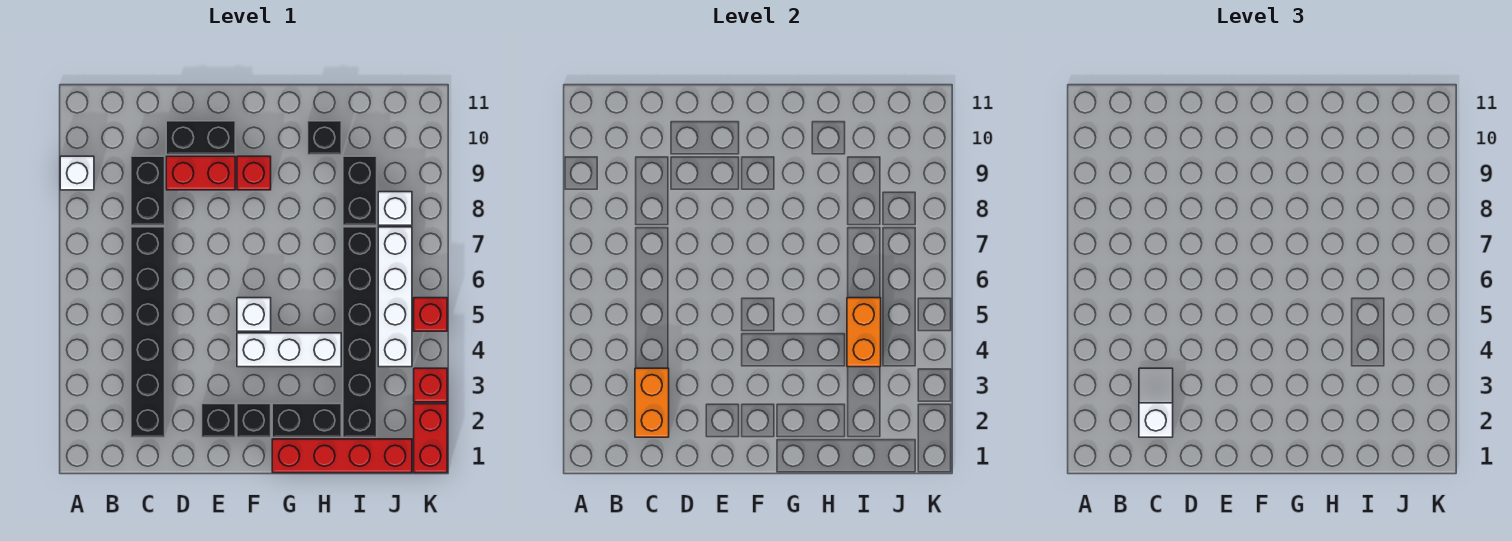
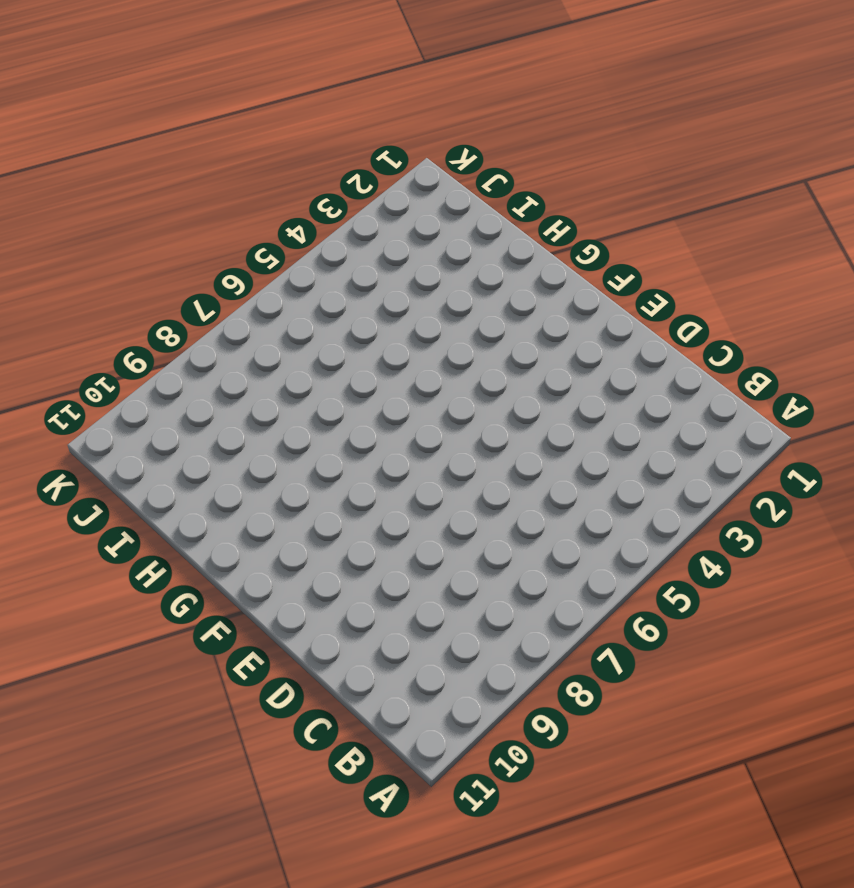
none -> white brick A9 level 1
none -> black brick C2:C7 level 1
none -> black brick C8:C9 level 1

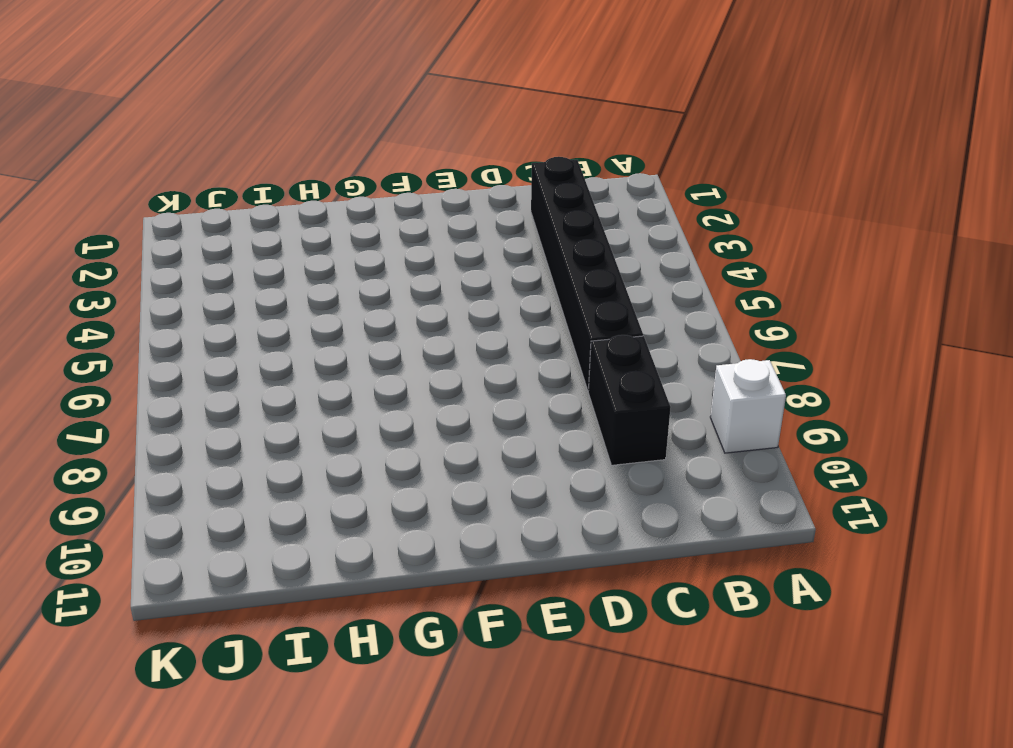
none -> red brick D9:E9 level 1
none -> black brick D10:E10 level 1
none -> black brick E2 level 1

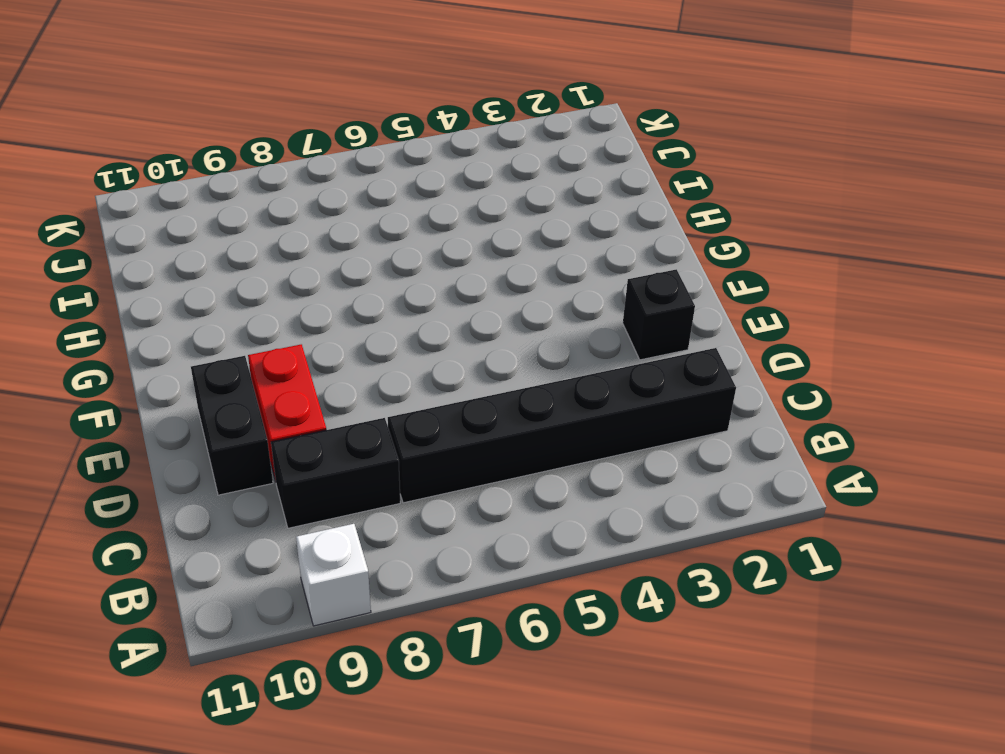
none -> black brick F2 level 1
none -> white brick F4:H4 level 1
none -> white brick F5 level 1

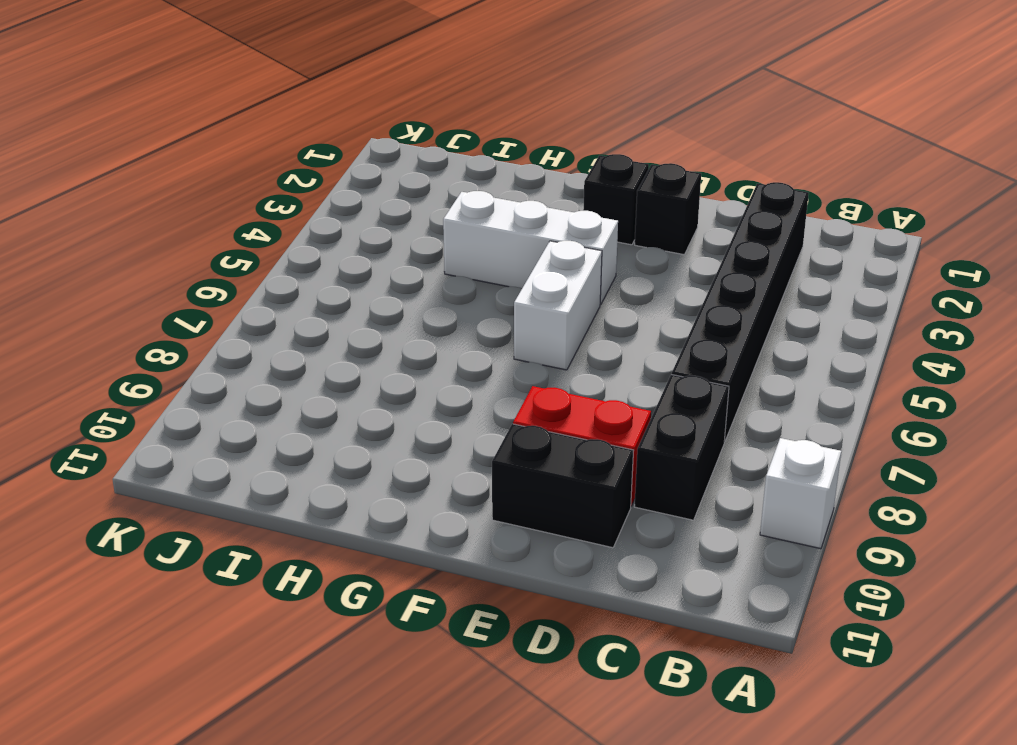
white brick F5:F6 level 1 -> white brick F5 level 1
none -> red brick F9 level 1
none -> red brick G1:J1 level 1
none -> black brick G2:H2 level 1

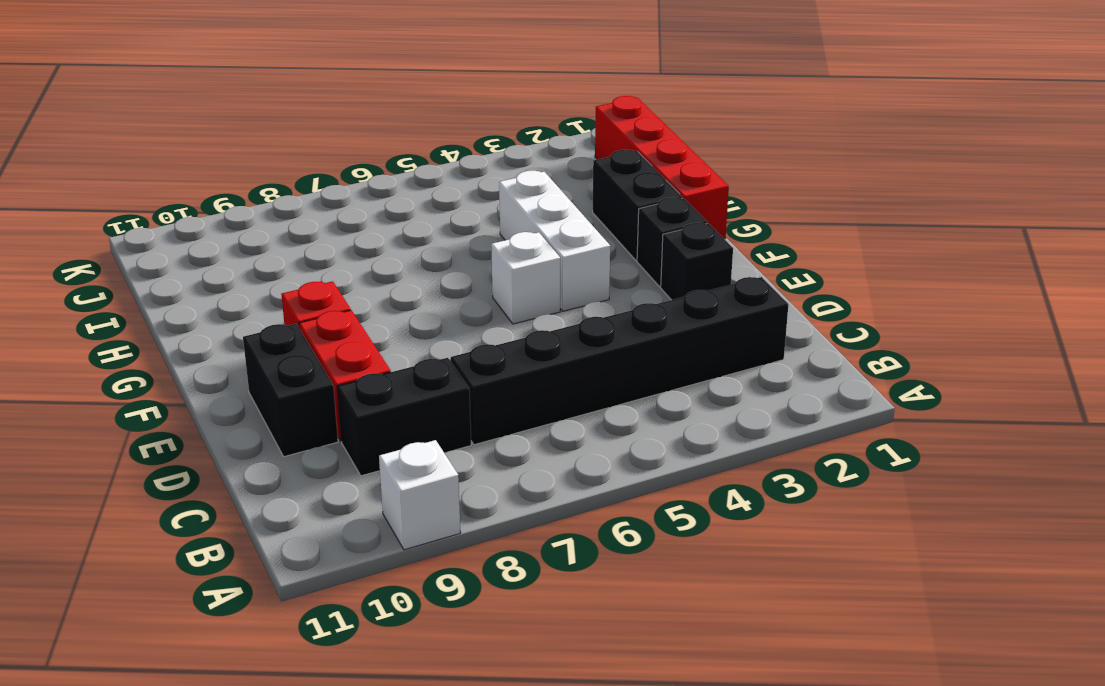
none -> black brick H10 level 1
none -> black brick I2:I7 level 1
none -> black brick I8:I9 level 1

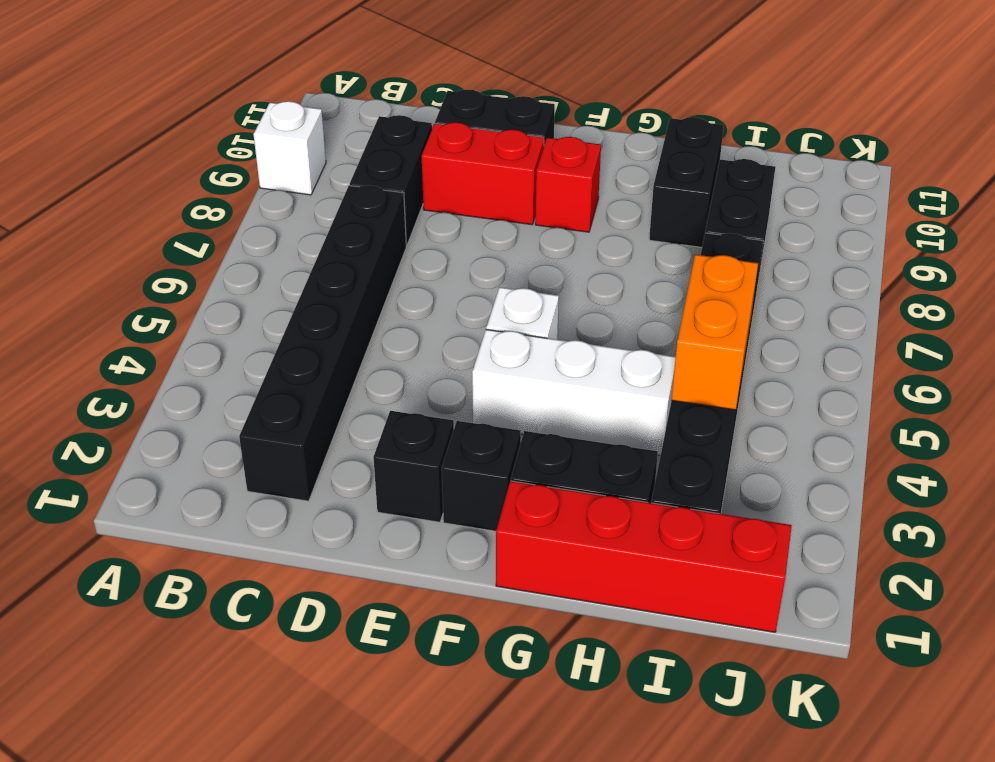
black brick H9:H10 level 1 -> black brick H10 level 1
none -> white brick J4:J7 level 1
none -> white brick J8 level 1
none -> red brick K1:K2 level 1

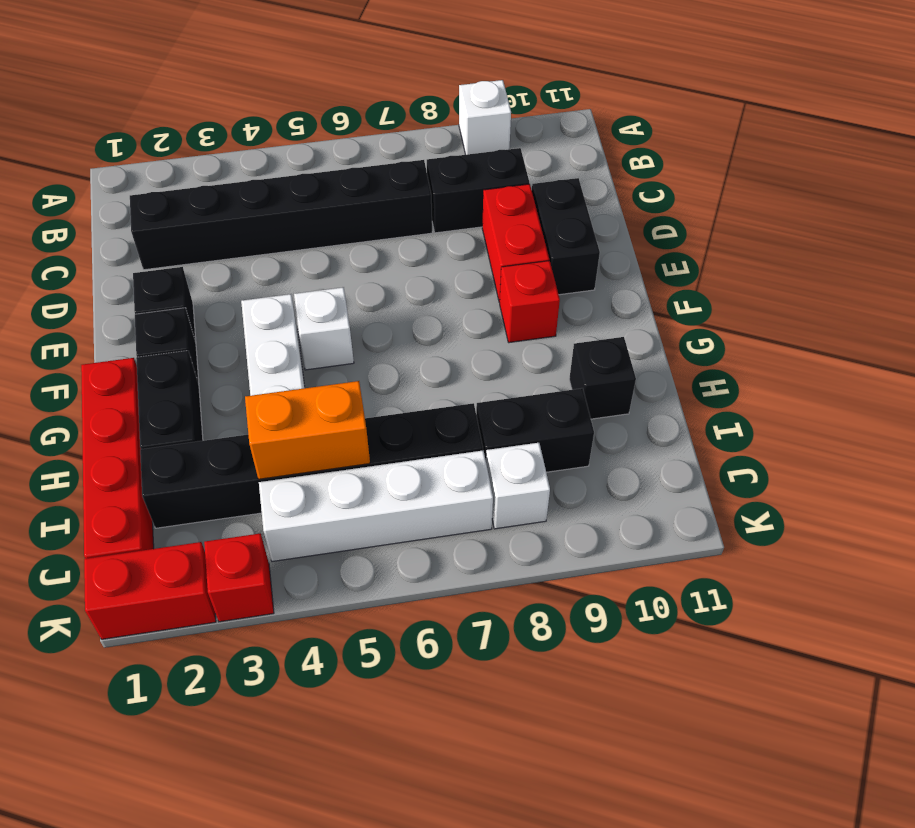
none -> red brick K5 level 1
none -> orange brick C2:C3 level 2
none -> white slope C2:C3 level 3 top 2

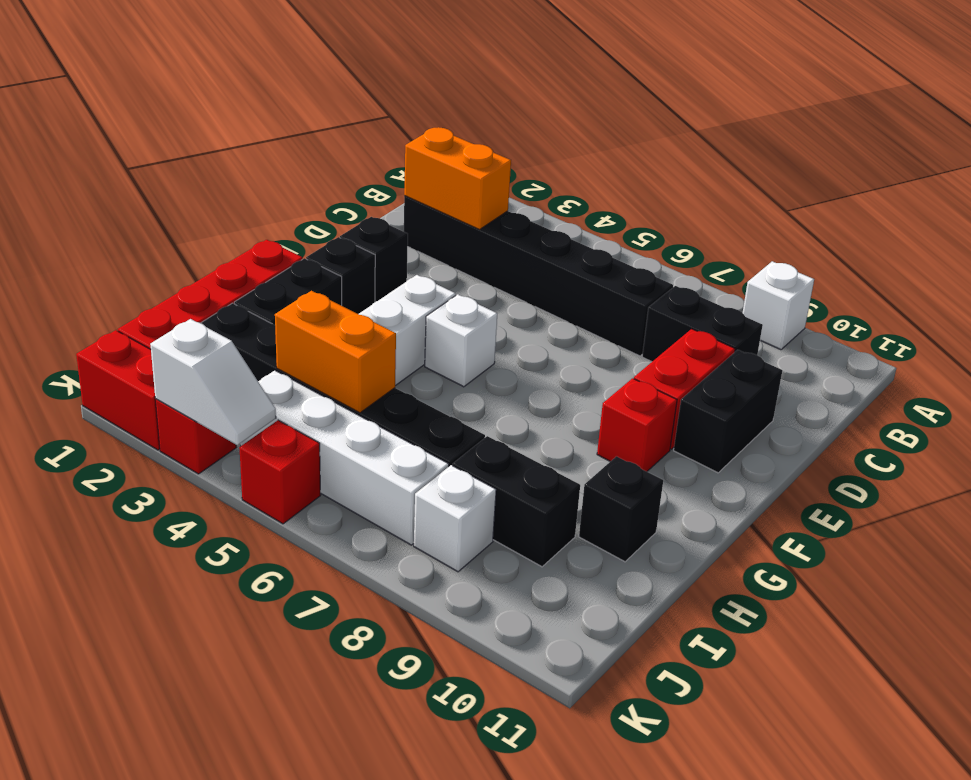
white slope K3:K4 level 2 top 3 -> white slope C2:C3 level 3 top 2

